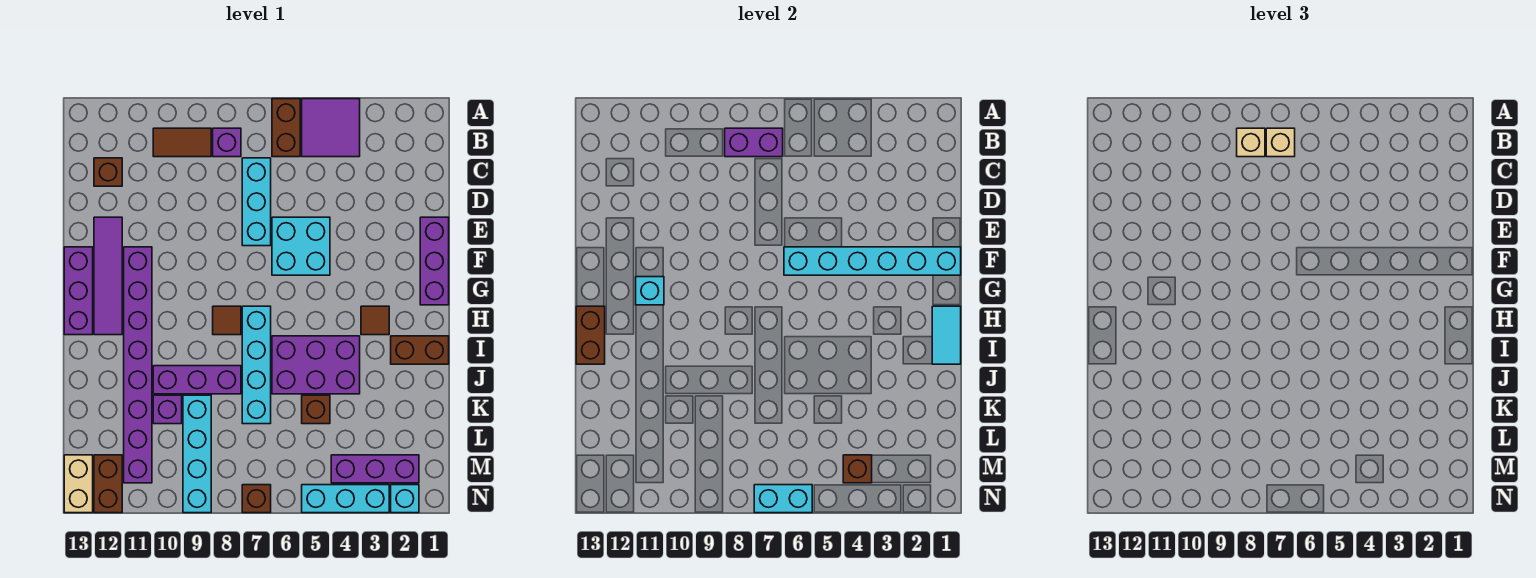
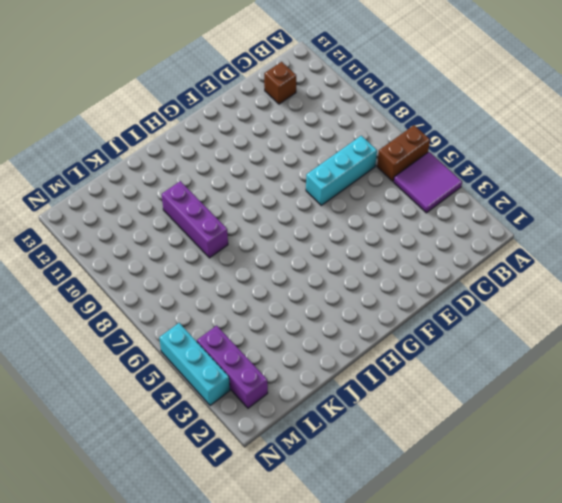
none -> purple brick B8 level 1
none -> brown tile B9:B10 level 1
none -> purple brick E1:G1 level 1
none -> cyan brick E5:F6 level 1

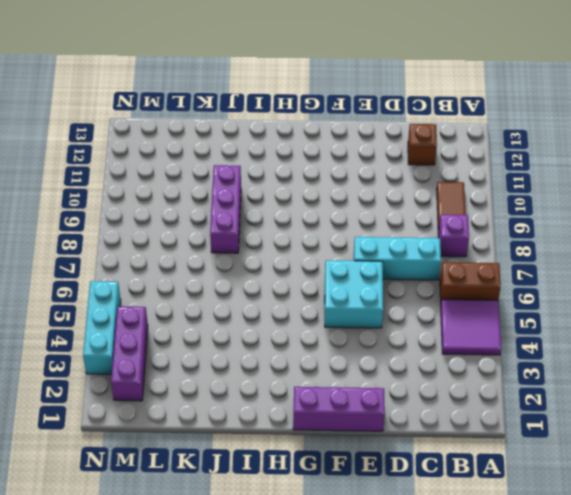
none -> purple tile E12:H12 level 1
none -> purple brick F11:M11 level 1
none -> purple brick F13:H13 level 1
none -> brown tile H3 level 1

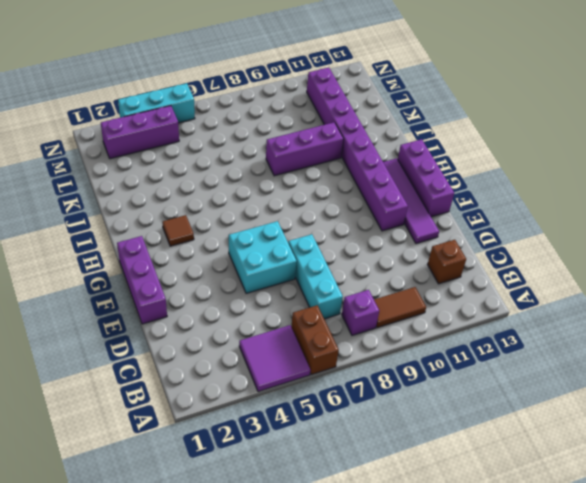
none -> cyan brick H7:K7 level 1
none -> brown tile H8 level 1
none -> brown brick I1:I2 level 1
none -> purple brick I4:J6 level 1

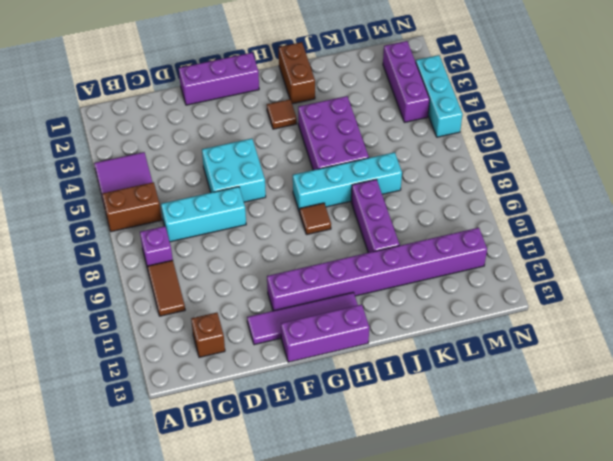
none -> brown brick K5 level 1
none -> cyan brick K9:N9 level 1
none -> purple brick K10 level 1
none -> brown brick M12:N12 level 1

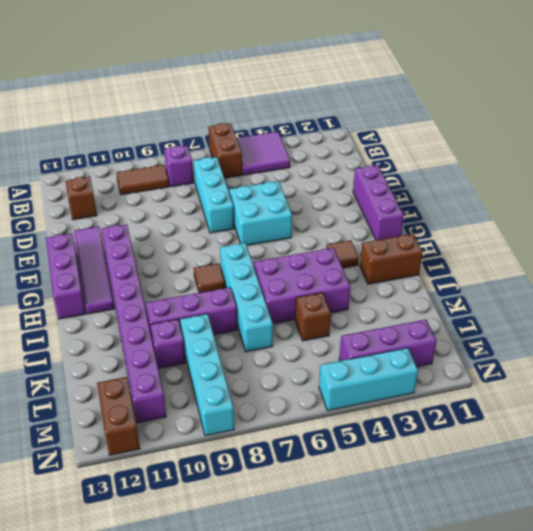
none -> tan brick M13:N13 level 1
none -> cyan brick N2 level 1
none -> brown brick N7 level 1
none -> purple brick B7:B8 level 2

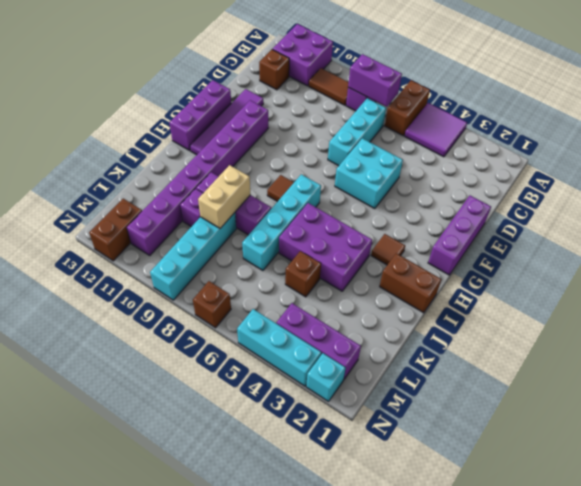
purple brick A11:B12 level 1 -> none
tan brick J9:K9 level 2 -> tan brick M13:N13 level 1
none -> cyan brick F1:F6 level 2
none -> cyan brick G11 level 2
none -> cyan tile H1:I1 level 2
none -> brown brick H13:I13 level 2

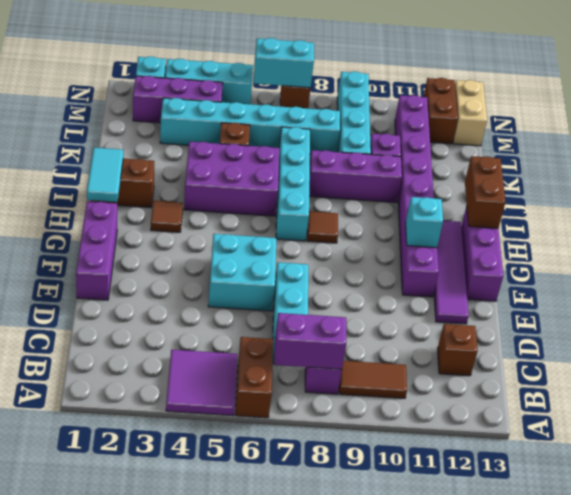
cyan brick L3:L8 level 1 -> cyan brick F1:F6 level 2
none -> brown brick M4 level 2
none -> tan brick B7 level 3
none -> tan brick B8 level 3

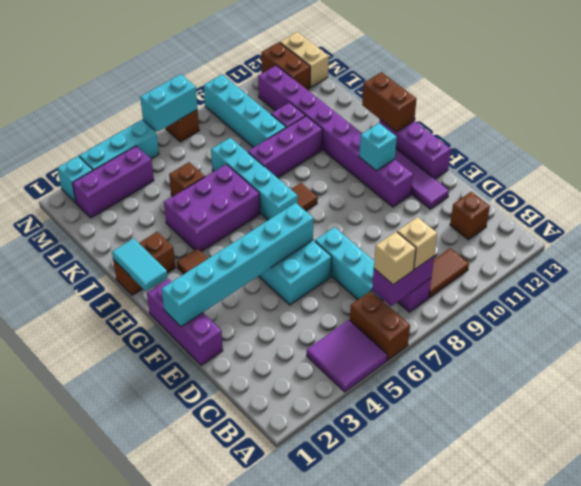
none -> brown brick M4 level 2

